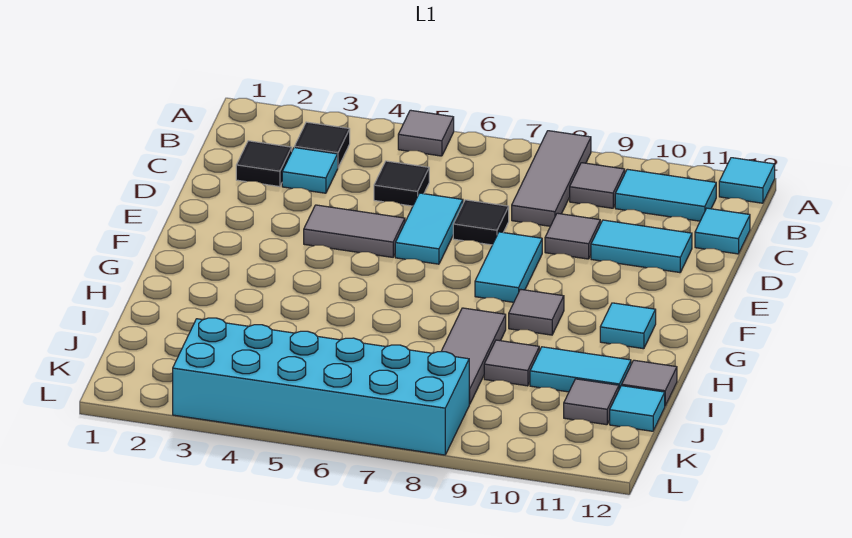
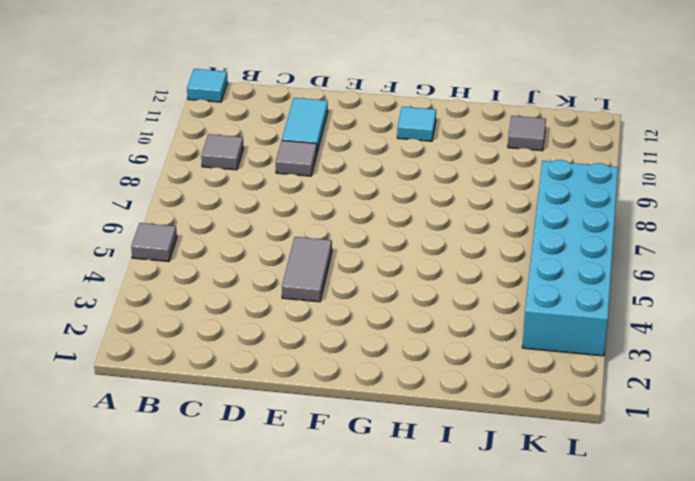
none -> grey tile A8:C8 level 1
none -> black tile B3 level 1
none -> cyan tile B10:B11 level 1

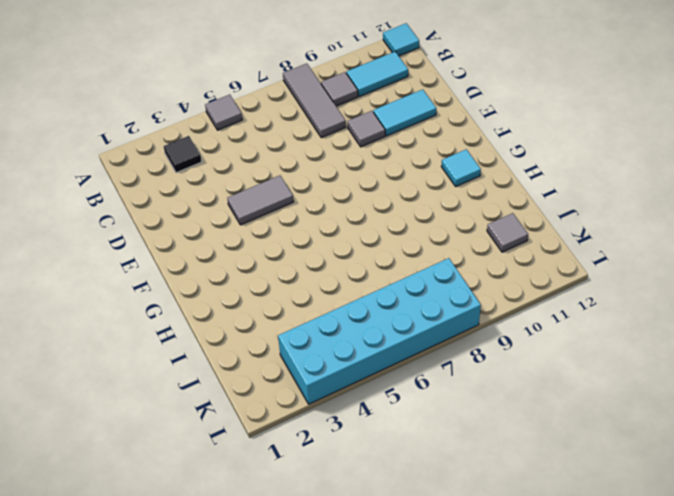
none -> black tile C2 level 1
none -> cyan tile C3 level 1
none -> black tile C5 level 1

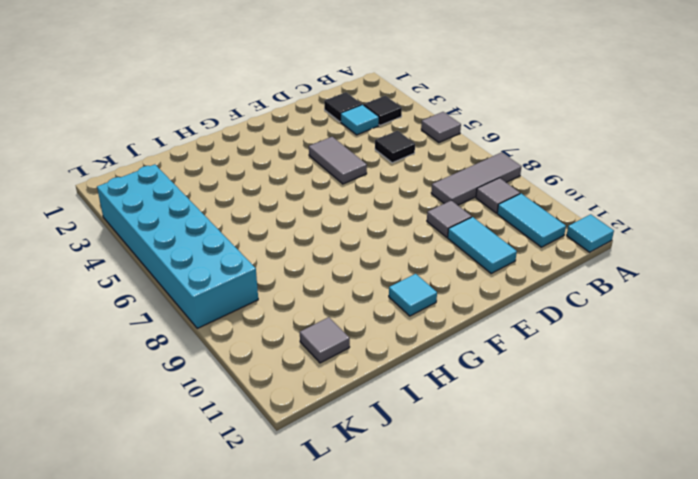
none -> cyan tile C12 level 1
none -> cyan tile D6:E6 level 1
none -> black tile D7 level 1

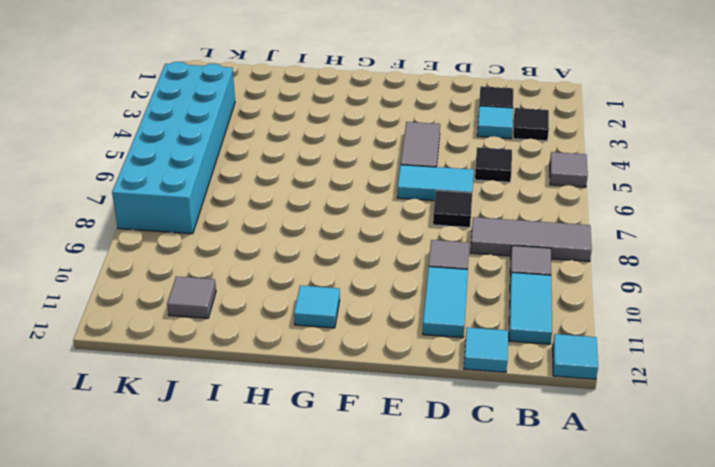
none -> cyan tile E8:F8 level 1
none -> grey tile G9 level 1
none -> grey tile H8:J8 level 1

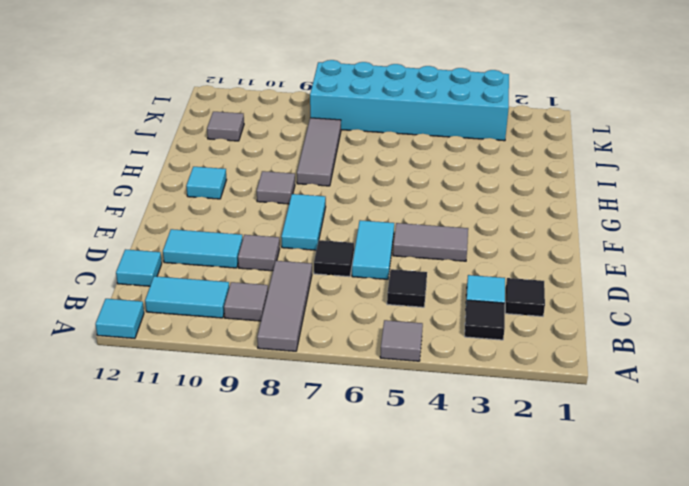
none -> grey tile I9 level 1
none -> cyan tile I10:I11 level 1
none -> grey tile I12 level 1

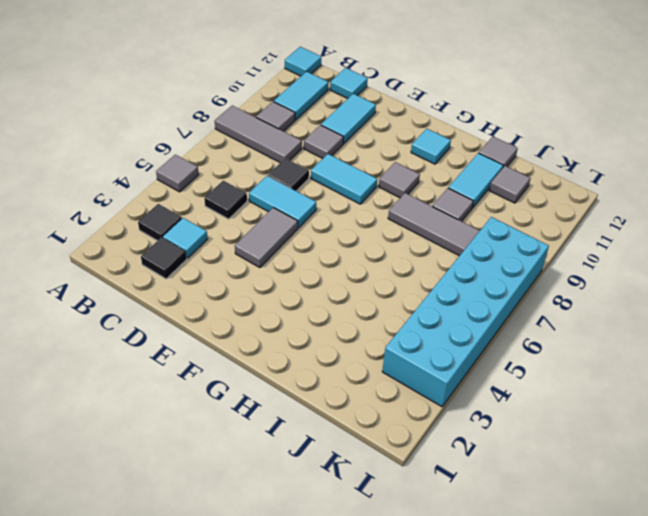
none -> cyan tile J12 level 1

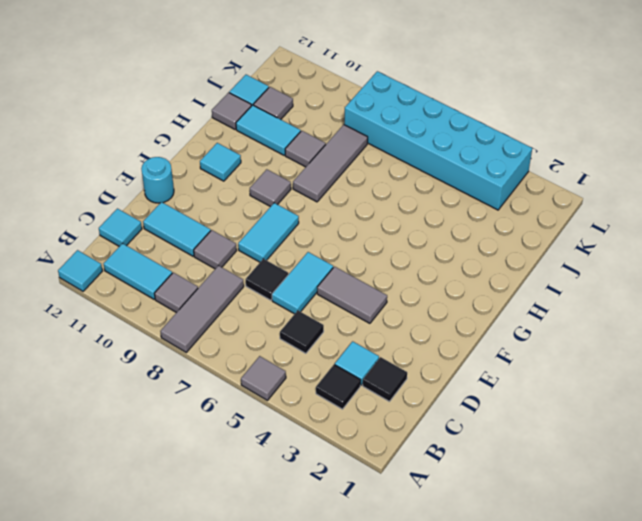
cyan round brick E12 level 1 -> none

